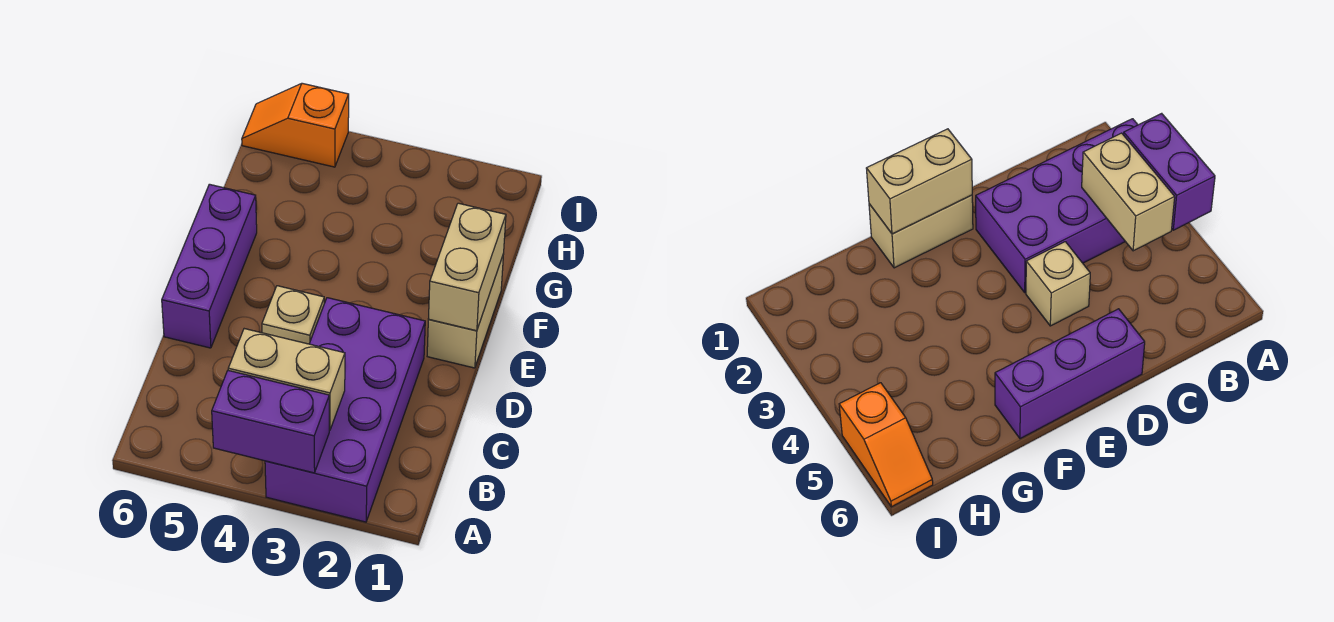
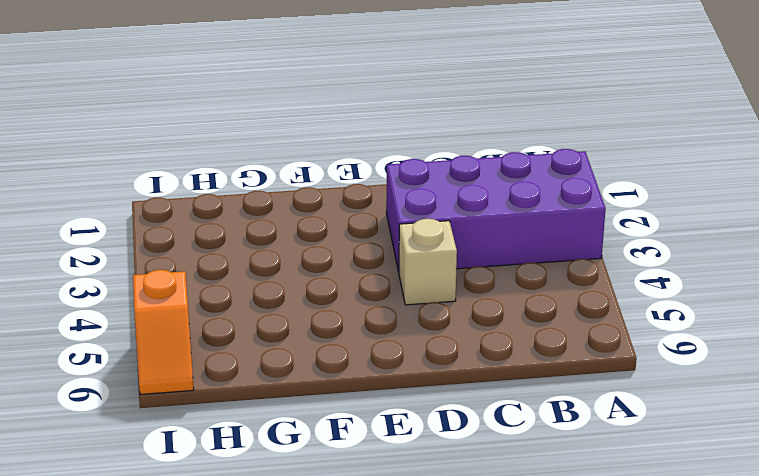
none -> purple brick D6:F6 level 1
none -> tan brick E1:F1 level 1

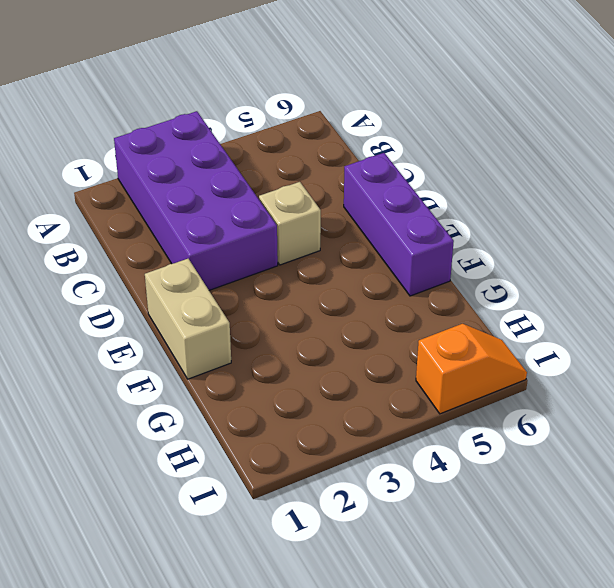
none -> purple brick A3:A4 level 2
none -> tan brick B3:B4 level 2

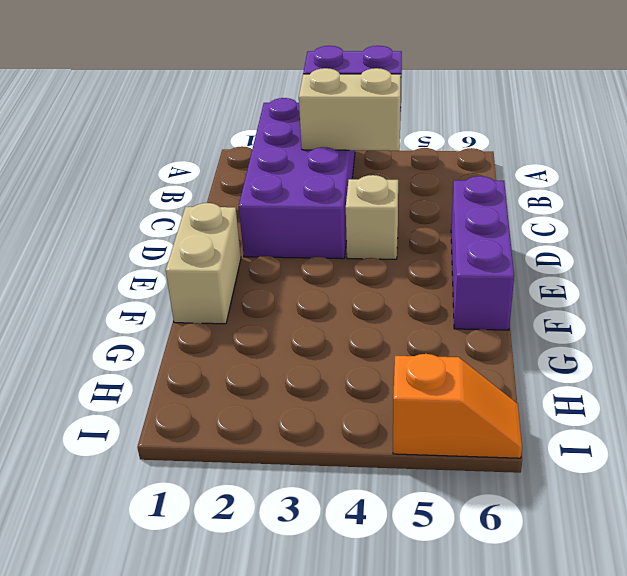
none -> tan brick E1:F1 level 2

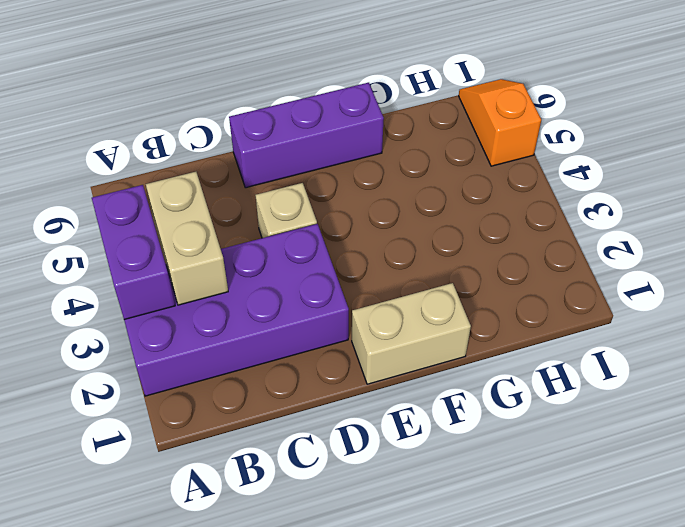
none -> tan brick E1:F1 level 2

